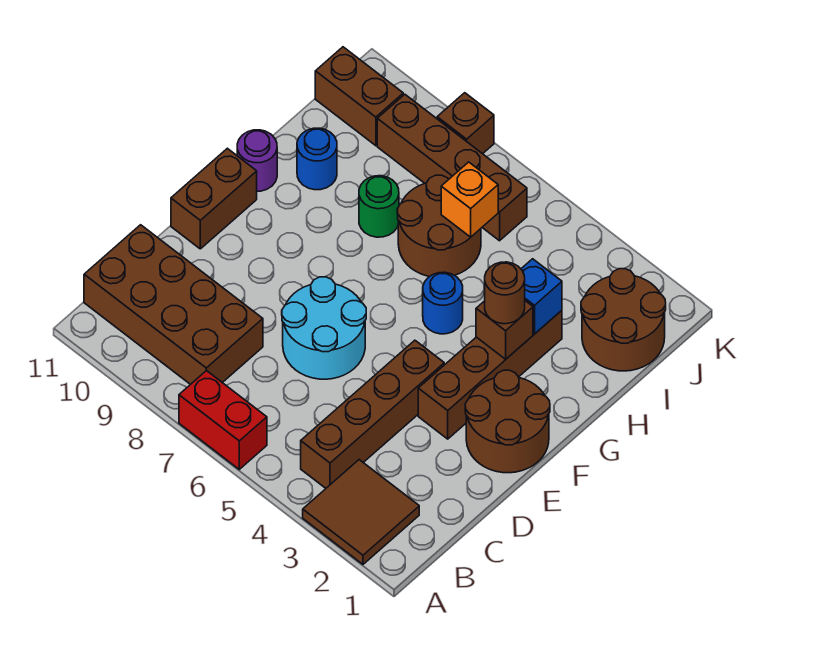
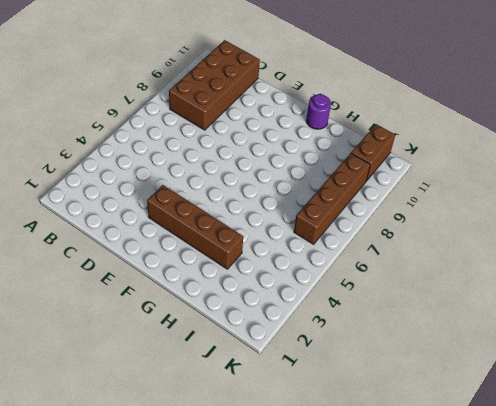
none -> brown tile A2:B3 level 1
none -> red brick A6:A7 level 1
none -> brown brick B4:E4 level 1

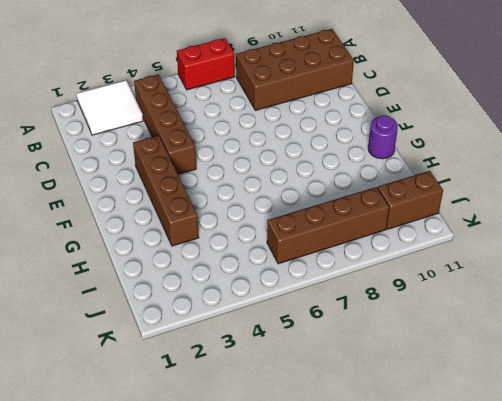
white tile A2:B3 level 1 -> brown tile A2:B3 level 1
none -> cyan round brick D6:E7 level 1
none -> brown round brick E1:F2 level 1
none -> brown brick E11:F11 level 1

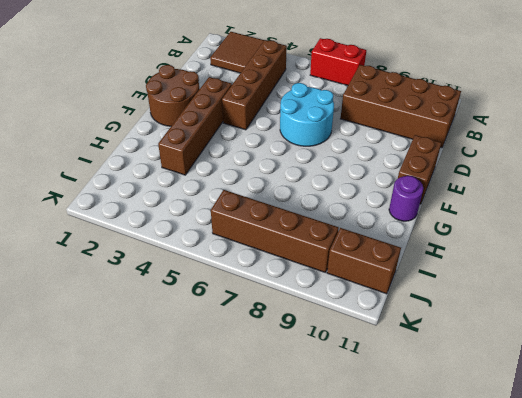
none -> blue round brick G5 level 1
none -> brown round brick H6:I7 level 1
none -> green round brick H8 level 1

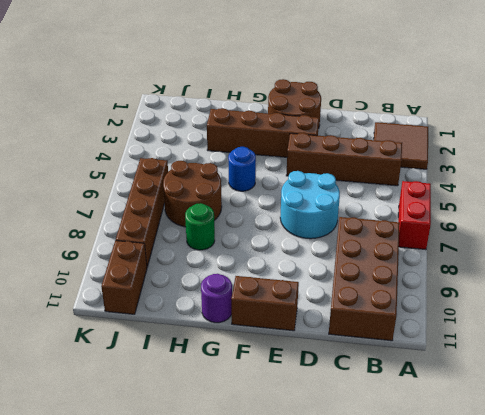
none -> blue round brick H10 level 1
none -> brown round brick I1:J2 level 1
none -> brown brick K8 level 1

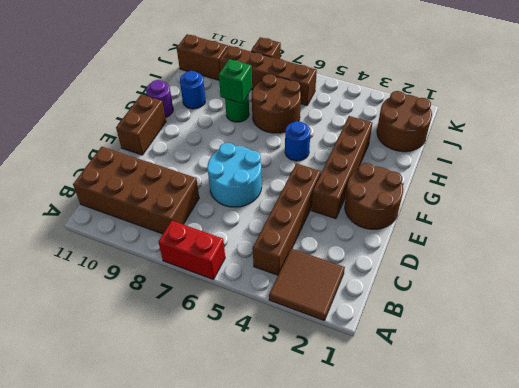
green brick H8 level 2 -> none
none -> brown brick G3 level 2
none -> blue brick H3 level 2
none -> orange brick I6 level 2

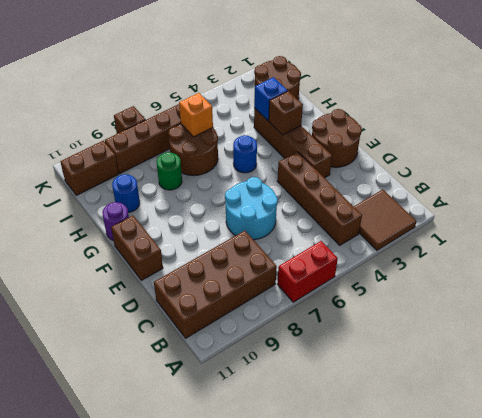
none -> brown round brick G3 level 3

